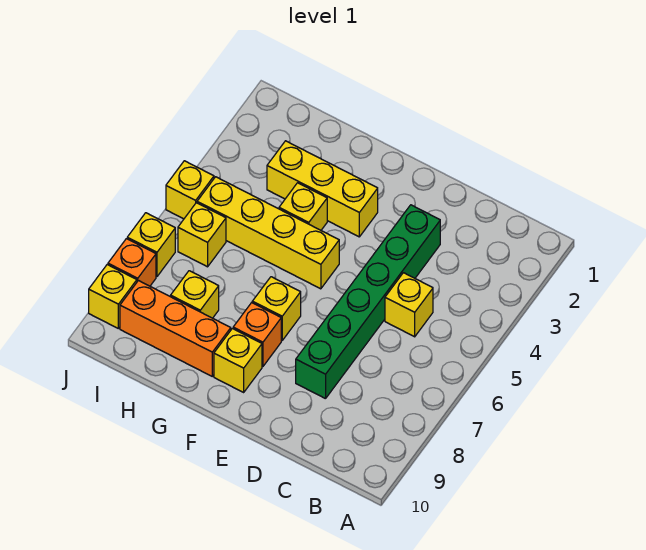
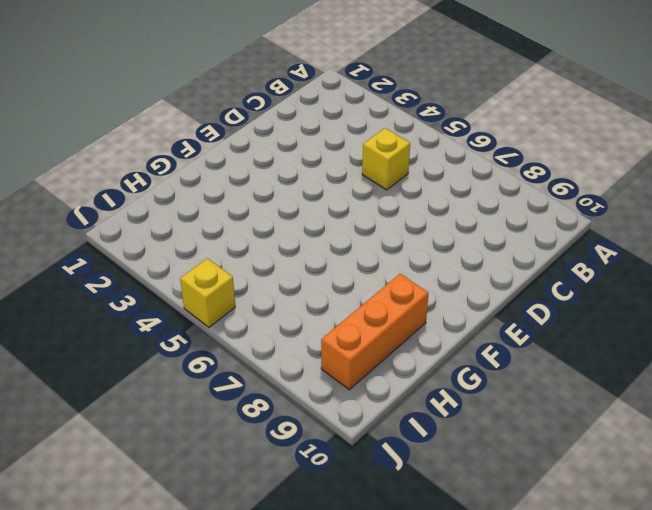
none -> green brick D3:D8 level 1
none -> yellow brick F3:H3 level 1
none -> yellow brick F5:I5 level 1

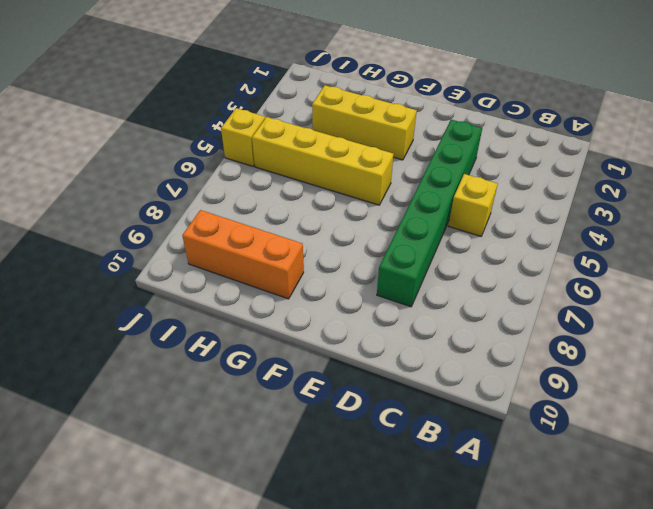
none -> yellow brick F7 level 1
none -> orange brick F8 level 1
none -> yellow brick F9 level 1

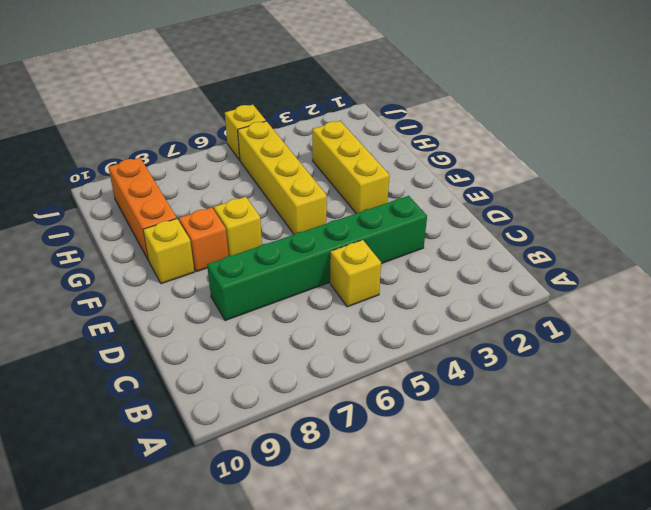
none -> yellow brick G4 level 1
none -> yellow brick H8 level 1
none -> yellow brick I6 level 1

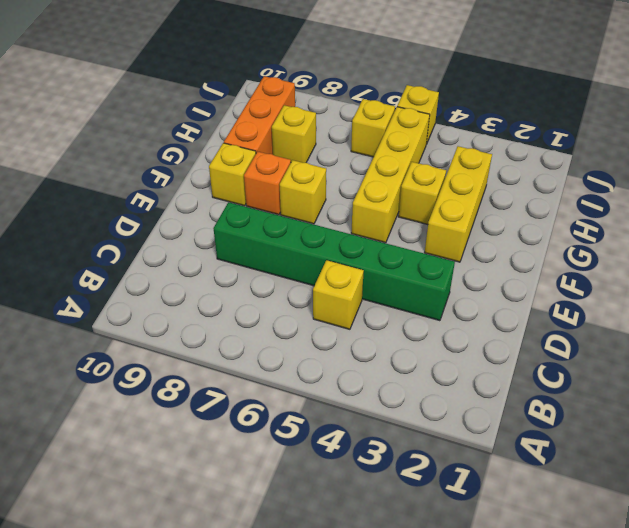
none -> yellow brick J7 level 1
none -> orange brick J8 level 1
none -> yellow brick J9 level 1

